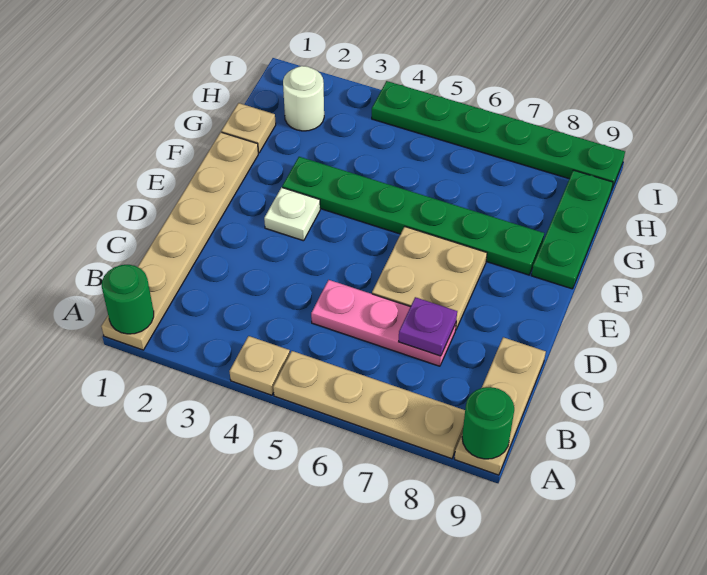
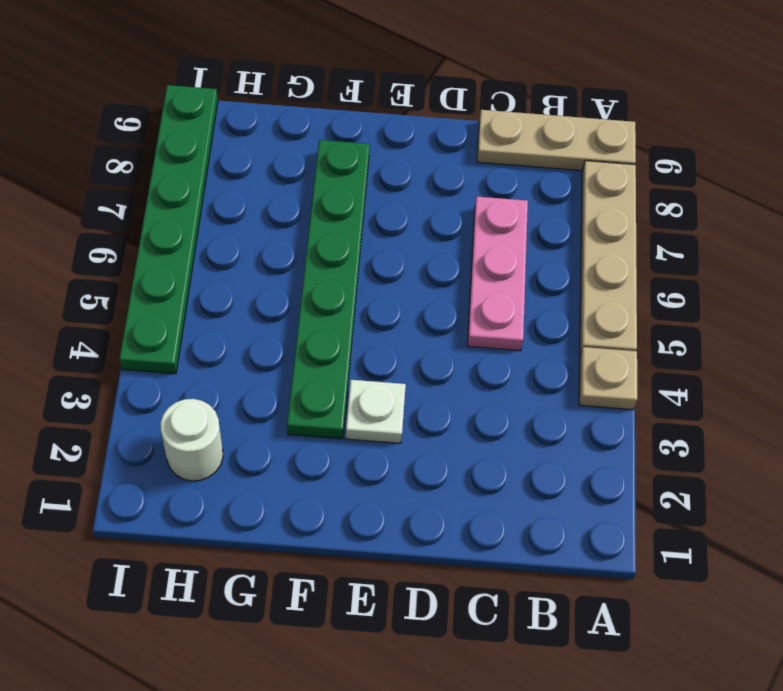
none -> tan plate A1:F1 level 1
none -> tan plate D6:E7 level 1
none -> green plate F9:H9 level 1

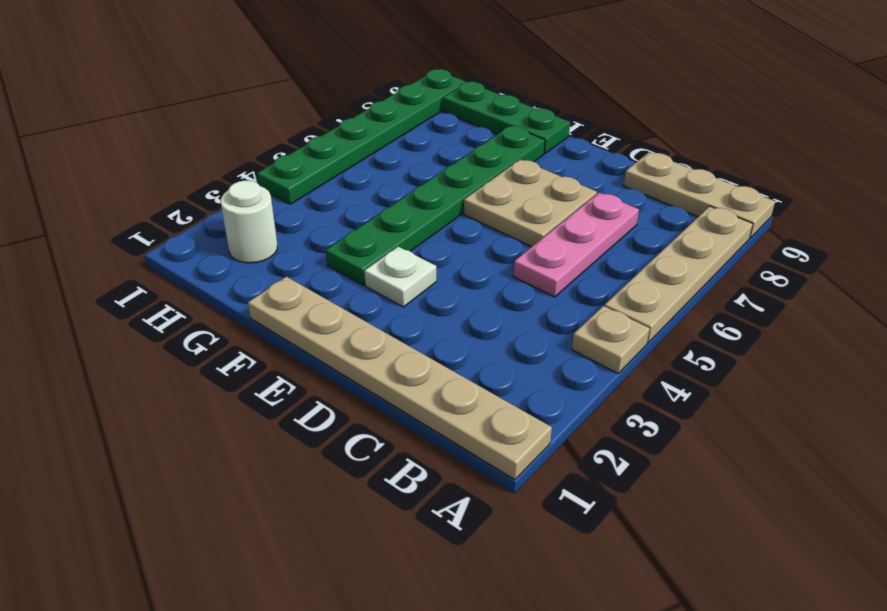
none -> tan plate G1 level 1
none -> green round brick A1 level 2
none -> green round brick A9 level 2

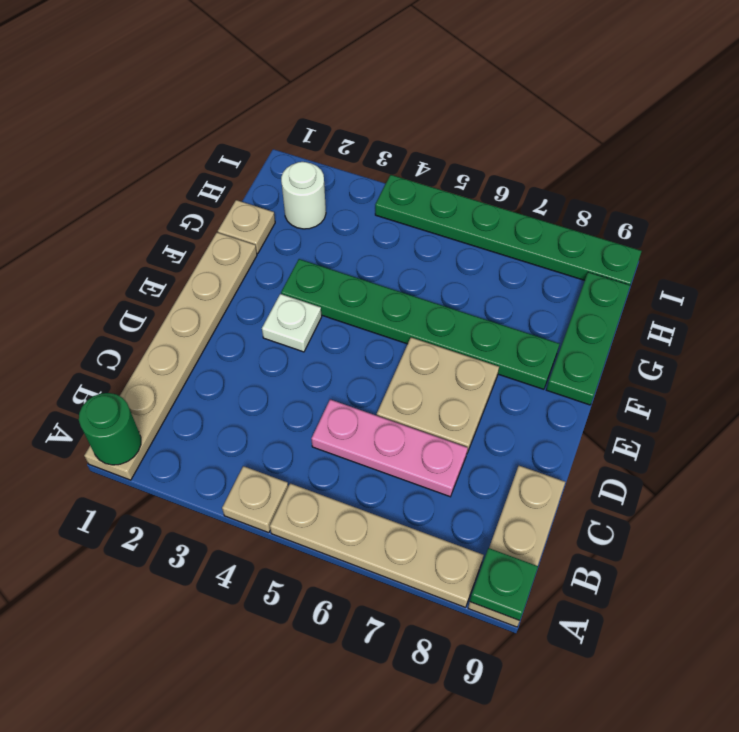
green plate A9 level 2 -> green round brick A9 level 2
none -> purple plate C7 level 2

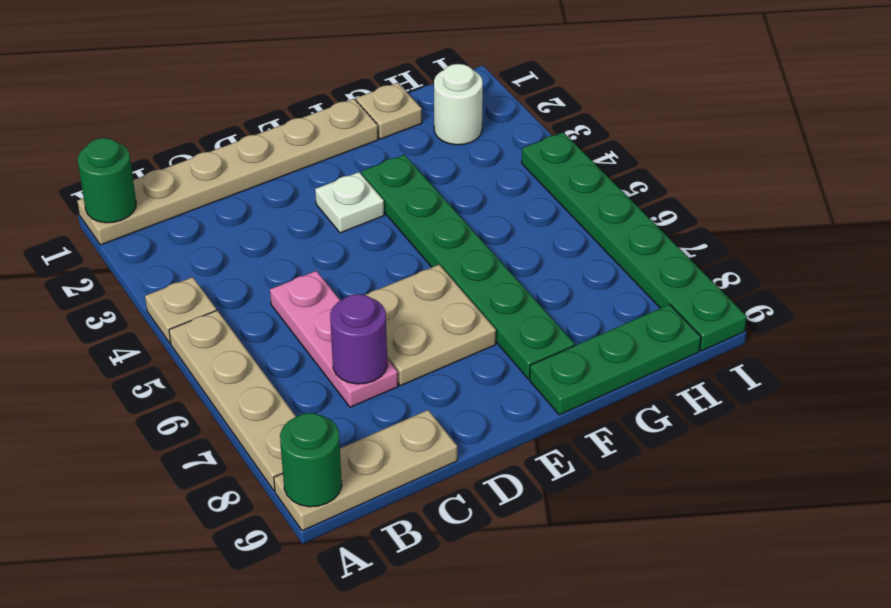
purple round brick C7 level 2 -> purple plate C7 level 2

